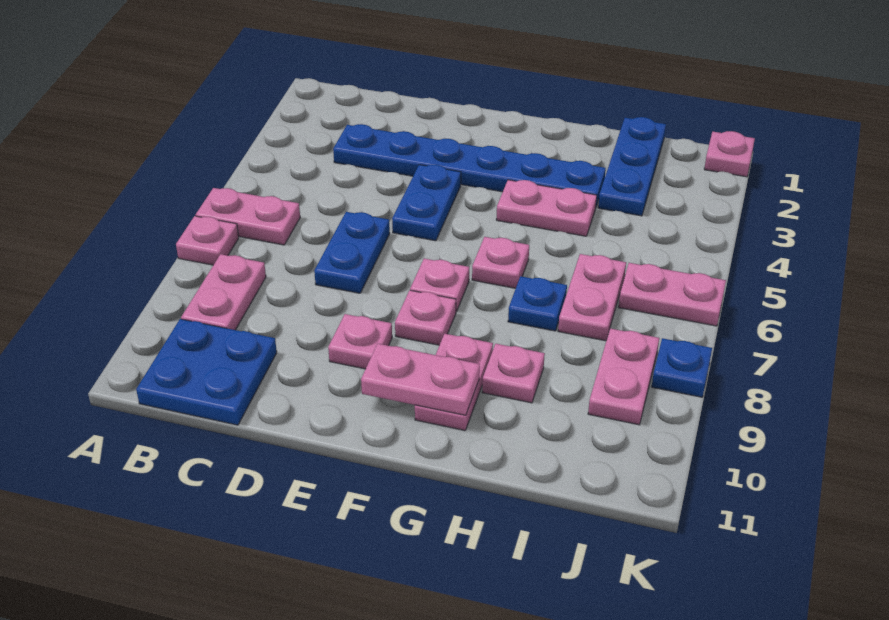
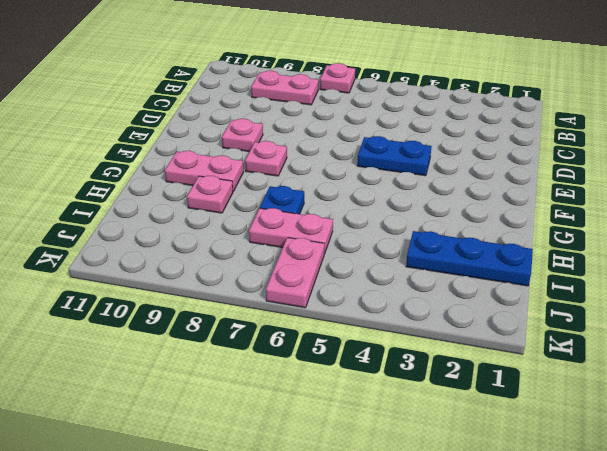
none -> pink plate A6:B6 level 1
none -> blue plate B10:C11 level 1
none -> blue plate C3:H3 level 1

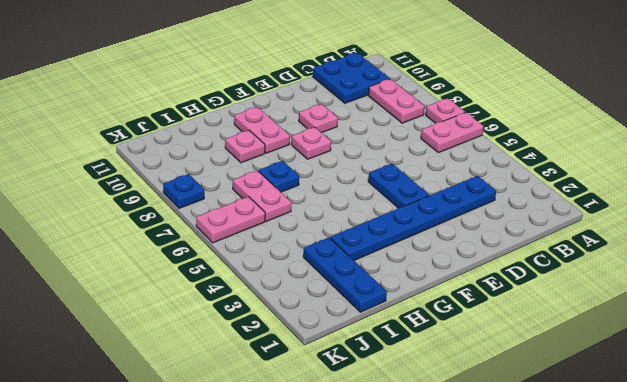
none -> blue plate D6:D7 level 1
none -> pink plate F7 level 1
none -> pink plate G4:H4 level 1

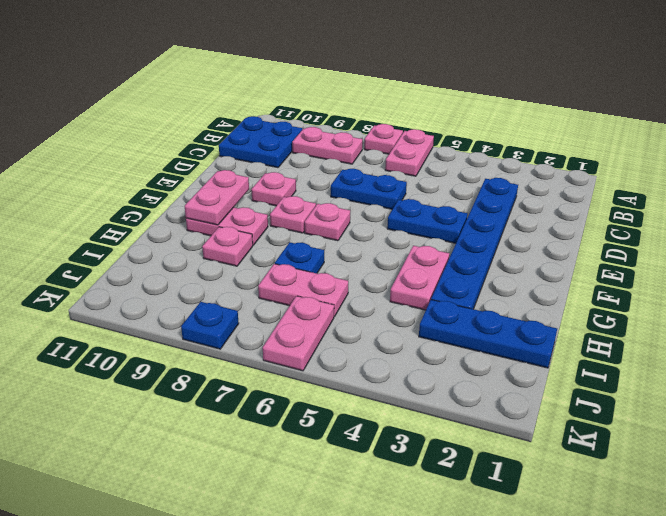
none -> pink plate G6 level 1
none -> pink plate J8:J9 level 1
none -> pink plate K1 level 1

